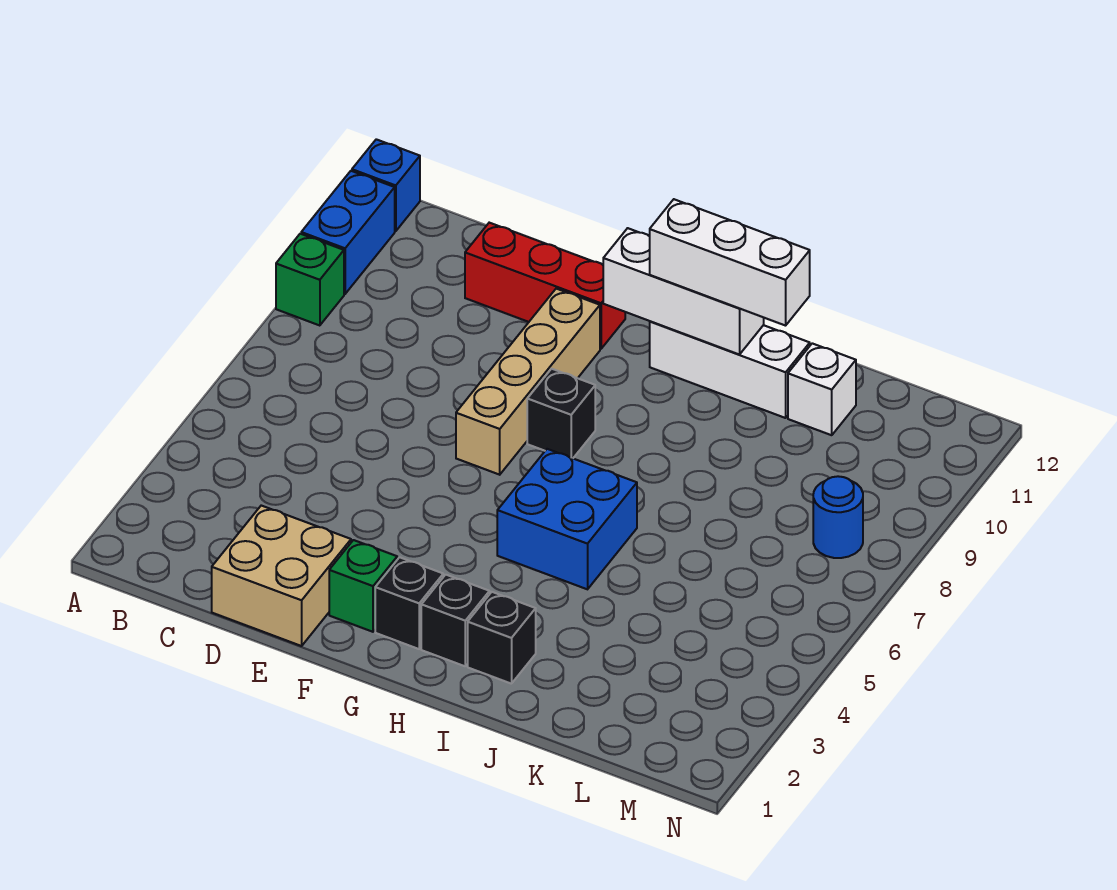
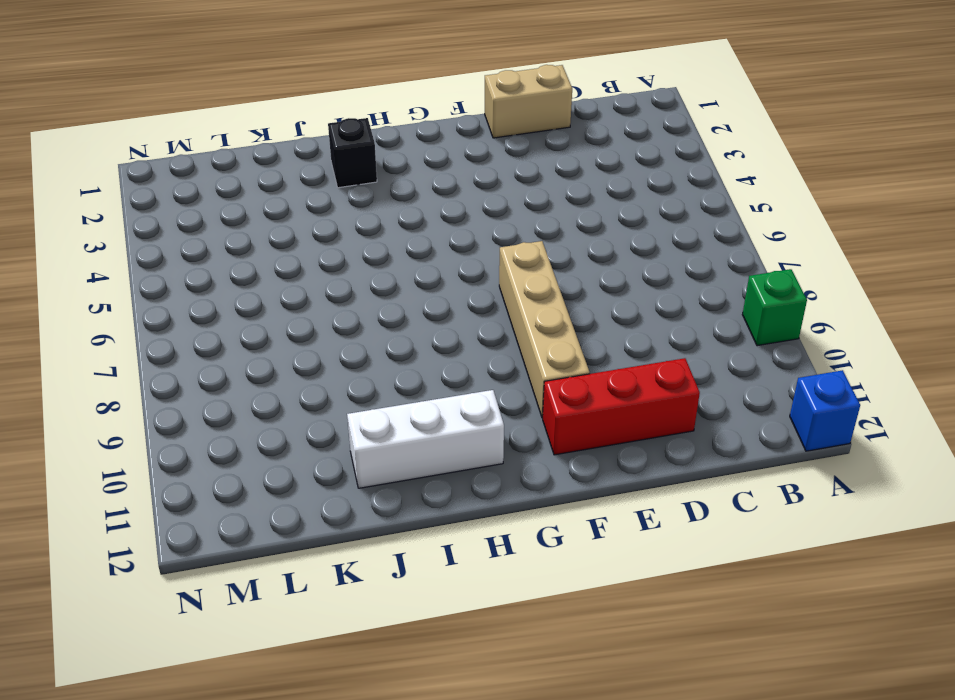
tan brick D1:E1 level 1 -> tan brick D1:E2 level 1
none -> blue brick A10:A11 level 1
none -> green brick F2 level 1
none -> black brick G2 level 1

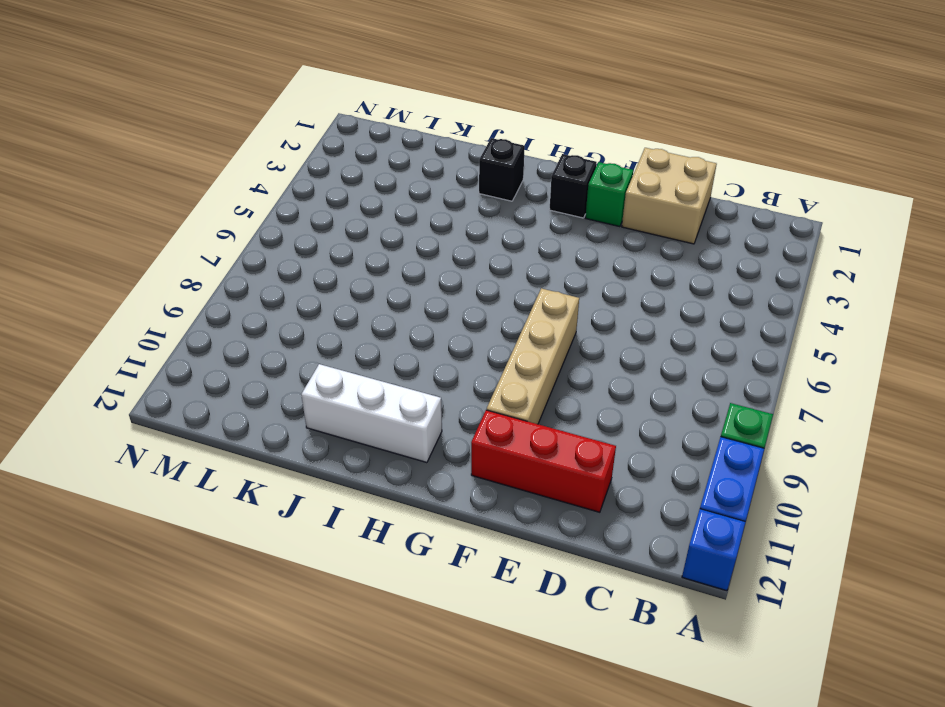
none -> black brick G8 level 1
none -> black brick H2 level 1
none -> blue brick H5:I6 level 1

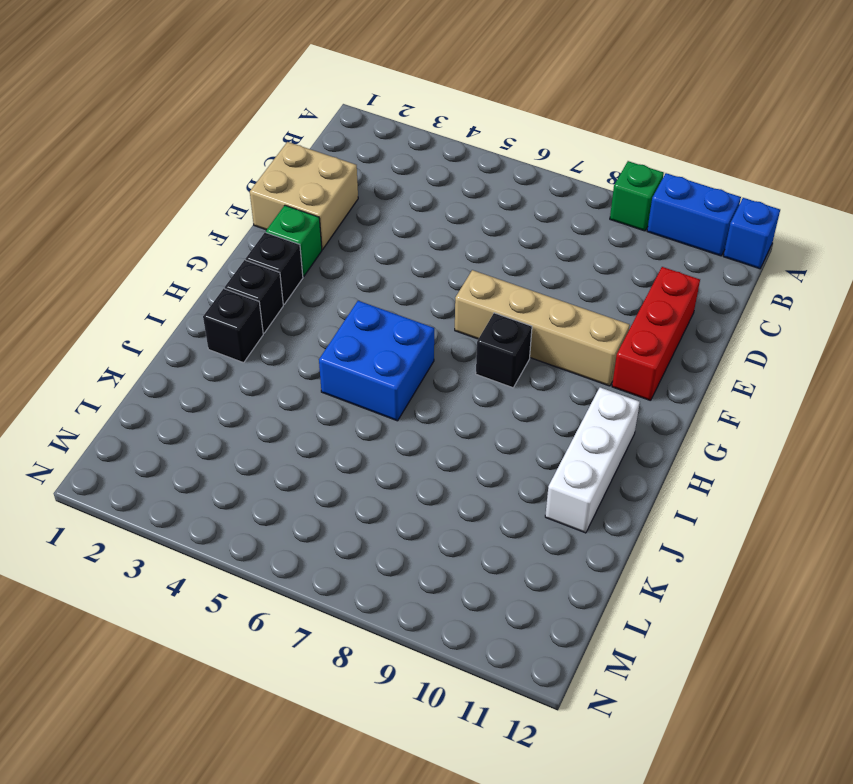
none -> white brick K11 level 1
none -> blue round brick M8 level 1
none -> white brick G11:I11 level 2

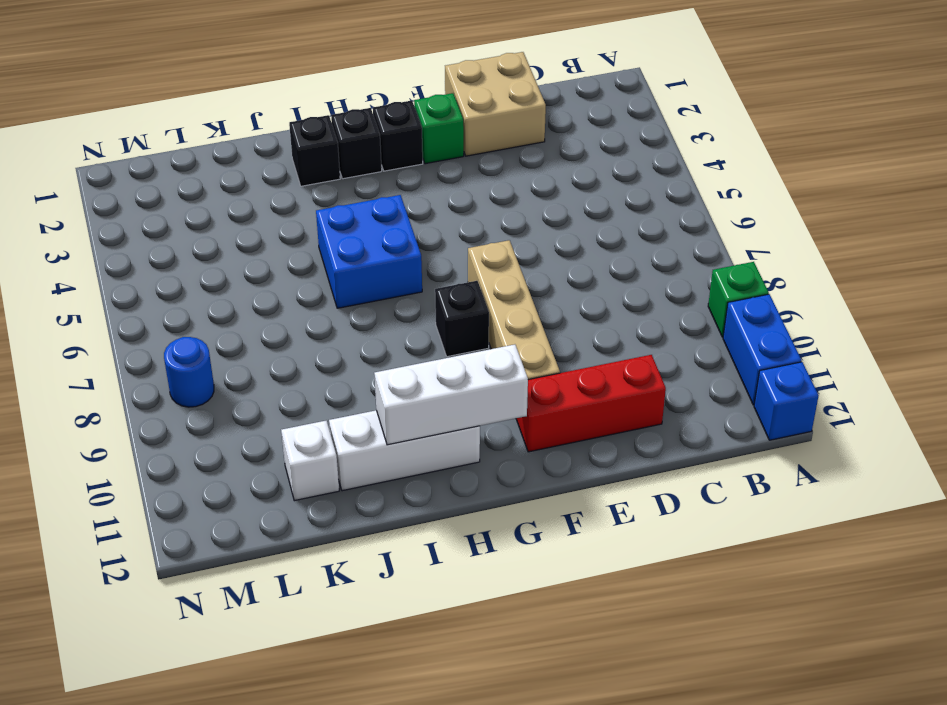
none -> white brick H11:J11 level 3

